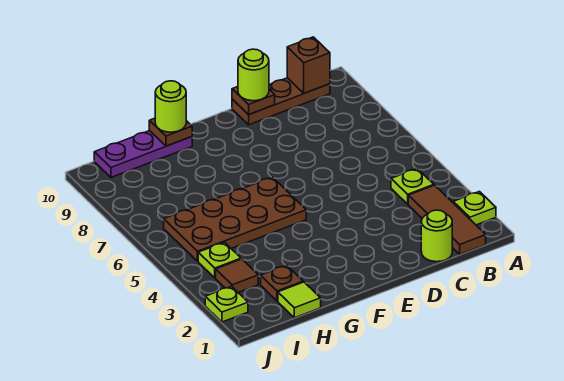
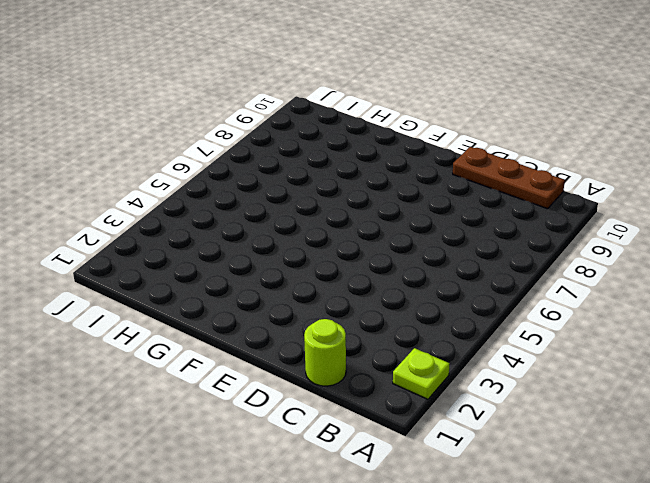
none -> brown tile B1:B3 level 1
none -> lime plate B4 level 1
none -> brown plate F5:I6 level 1

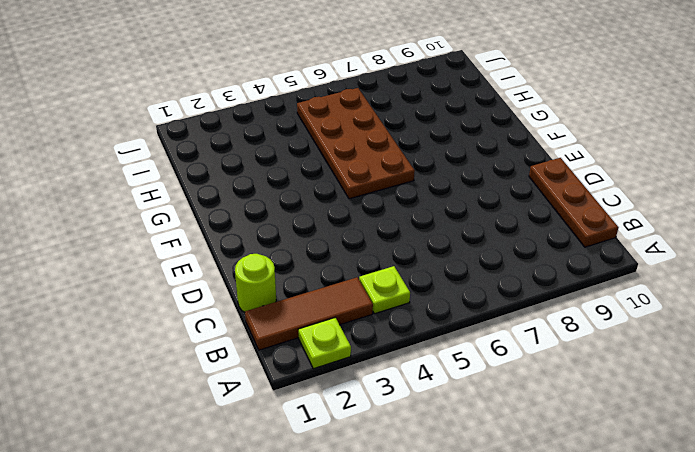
none -> purple plate G10:I10 level 1
none -> lime tile H1 level 1
none -> brown plate H2 level 1

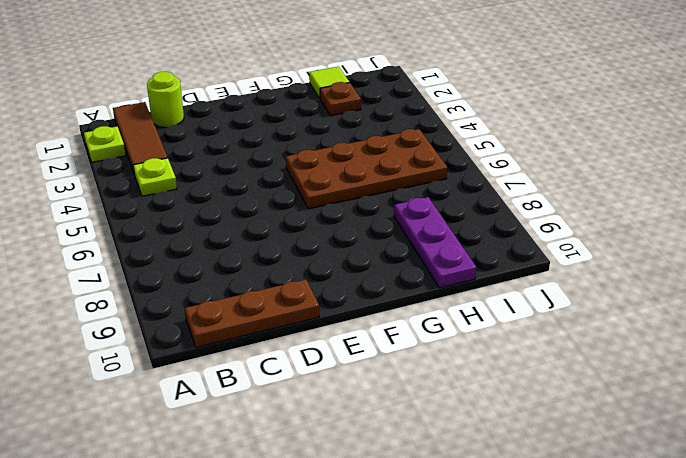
purple plate H8:H10 level 1 -> purple plate G10:I10 level 1
none -> brown tile I3 level 1
none -> lime plate I4 level 1
none -> lime plate J2 level 1

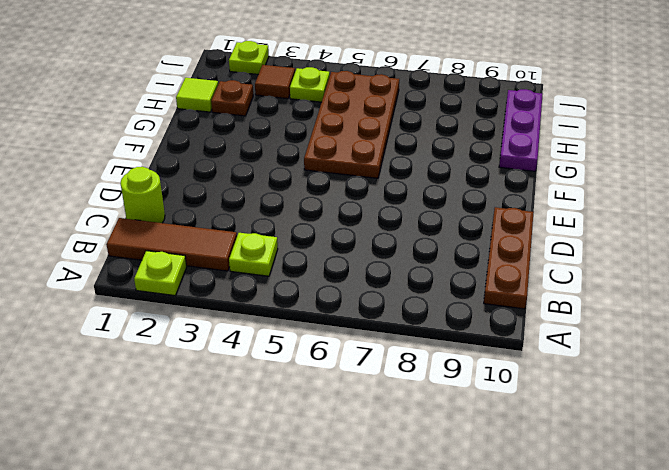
none -> brown brick B10 level 2
none -> brown plate D10 level 2
none -> brown plate G10 level 2

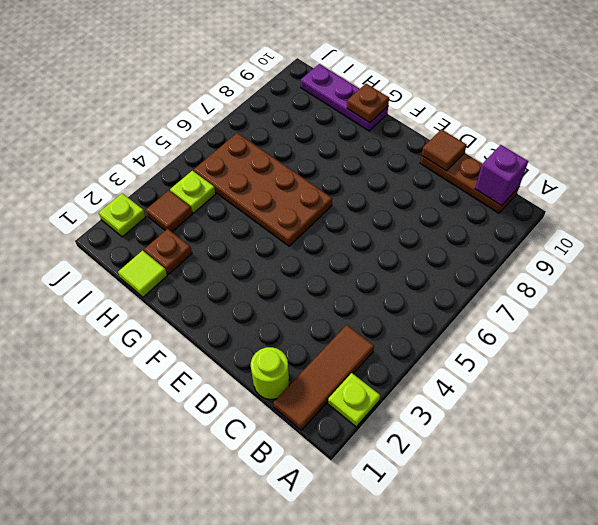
purple brick B10 level 2 -> brown brick B10 level 2
brown tile D10 level 2 -> brown plate D10 level 2
none -> lime plate B4 level 1
none -> lime round brick D10 level 3
none -> lime round brick G10 level 3

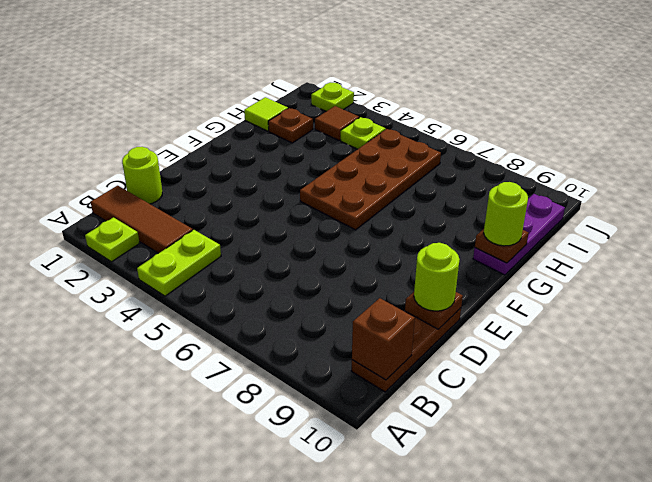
lime plate A4:B4 level 1 -> lime plate B4 level 1

